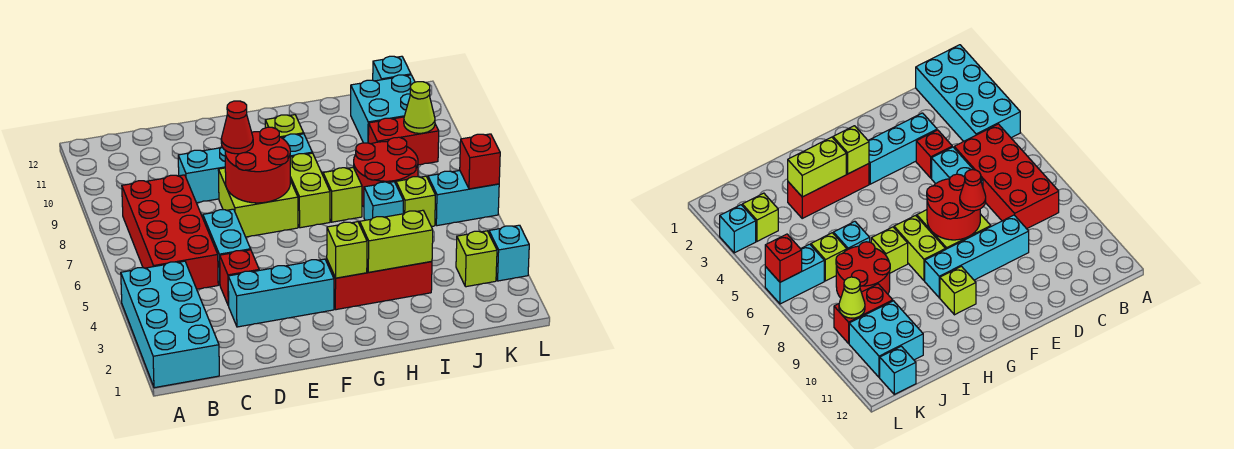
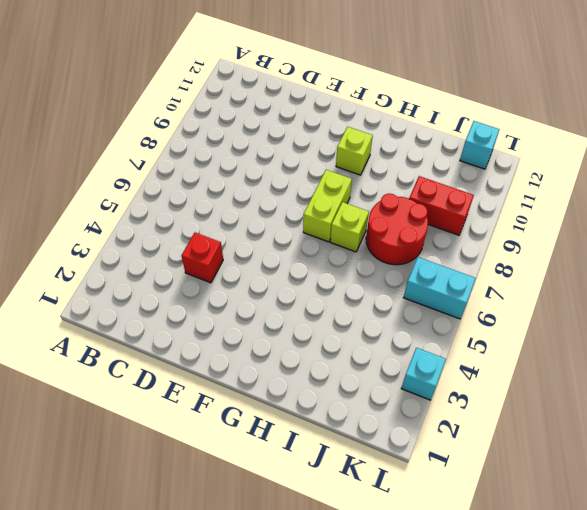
none -> cyan brick A1:B4 level 1
none -> red brick B5:C8 level 1
none -> cyan brick D3:F3 level 1

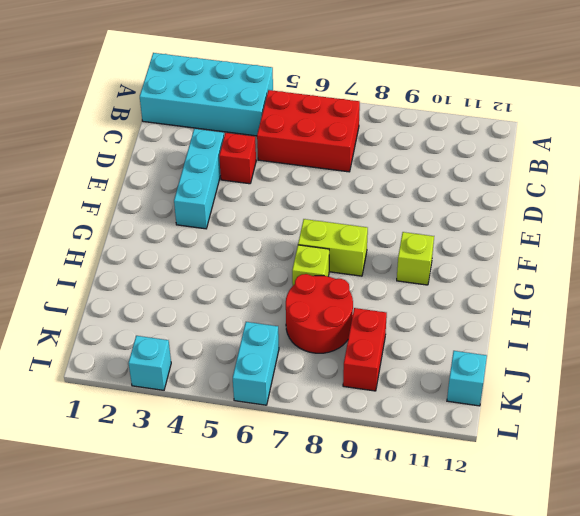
red brick B5:C7 level 1 -> red brick B5:C8 level 1
none -> cyan brick D5:D6 level 1
none -> cyan brick D9:G9 level 1
none -> lime brick E7:F8 level 1

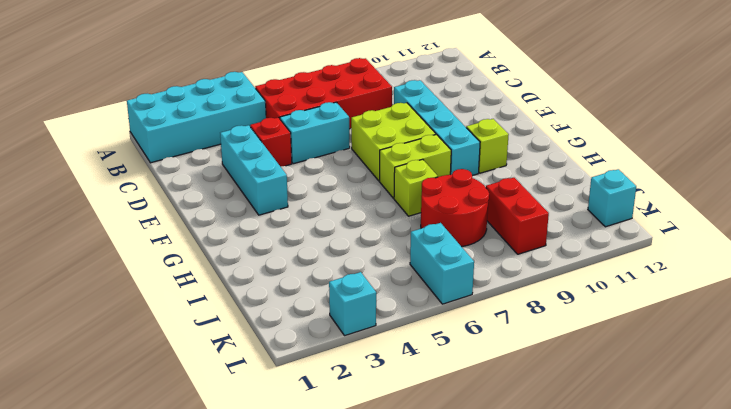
none -> red brick G3:I3 level 1
none -> cyan brick I6 level 1
none -> lime brick J6 level 1

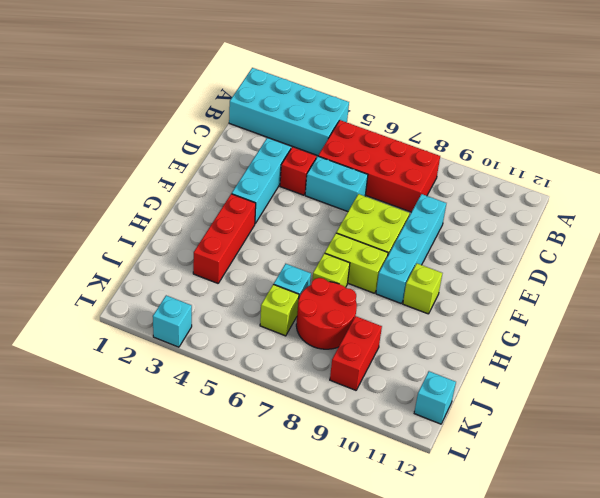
none -> cyan brick J10:K11 level 1
none -> lime brick K3 level 1
none -> cyan brick K6:L6 level 1

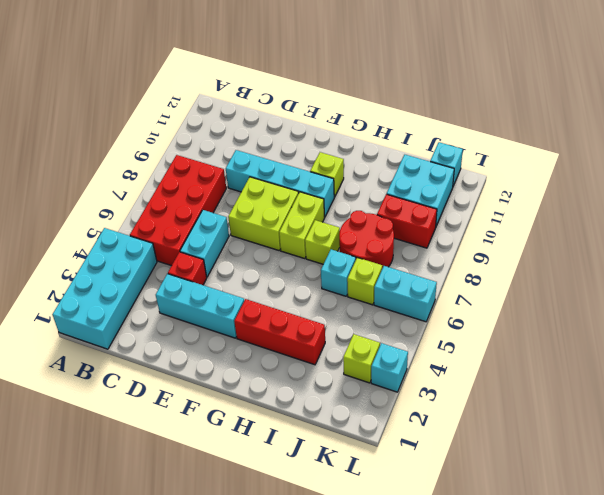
none -> red round brick E7:F8 level 2
none -> lime brick G3 level 2
none -> lime brick H3:I3 level 2

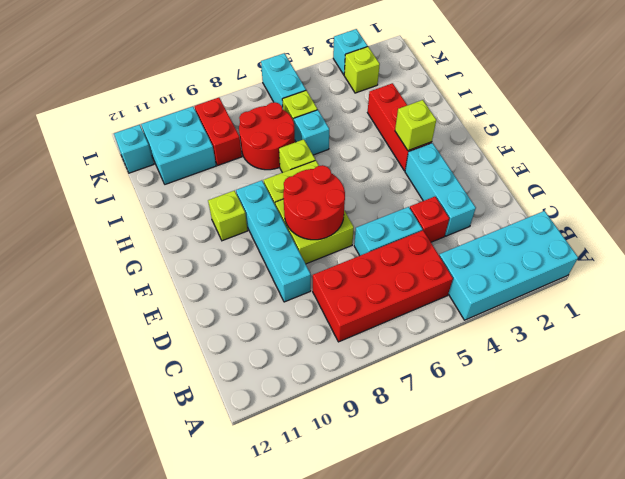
none -> lime brick H3:I3 level 2
none -> lime cone K9 level 2
none -> red brick L6 level 2

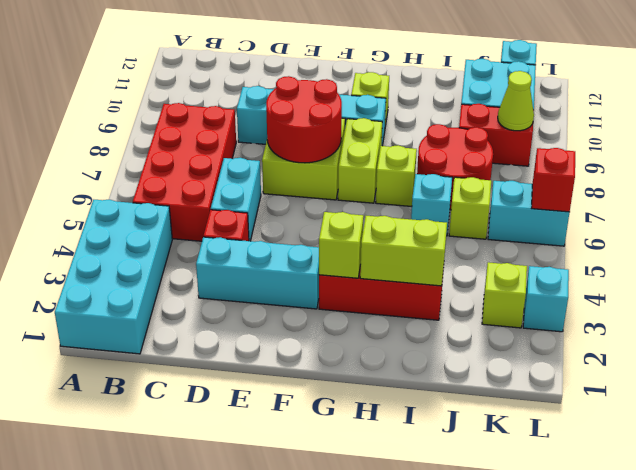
none -> red cone E8 level 3

